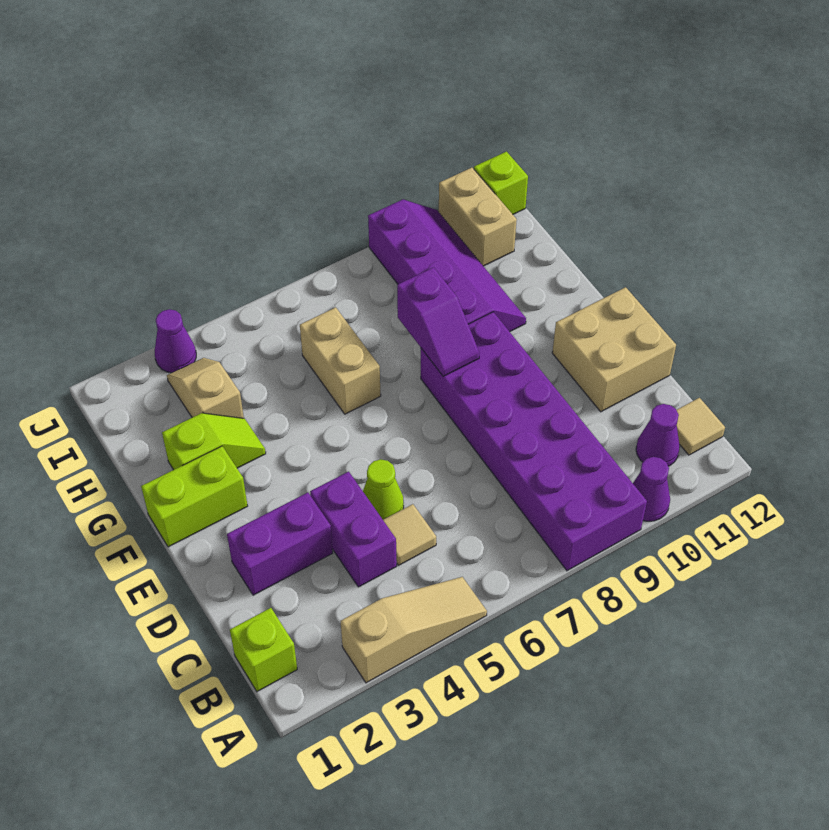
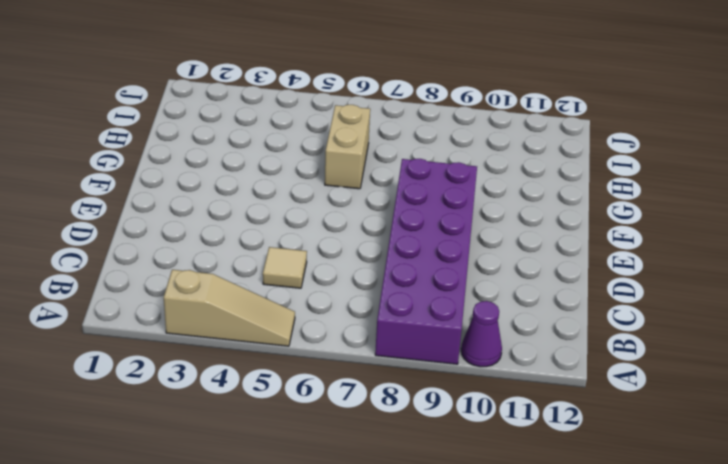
none -> lime brick B1 level 1
none -> purple cone B11 level 1
none -> tan tile B12 level 1

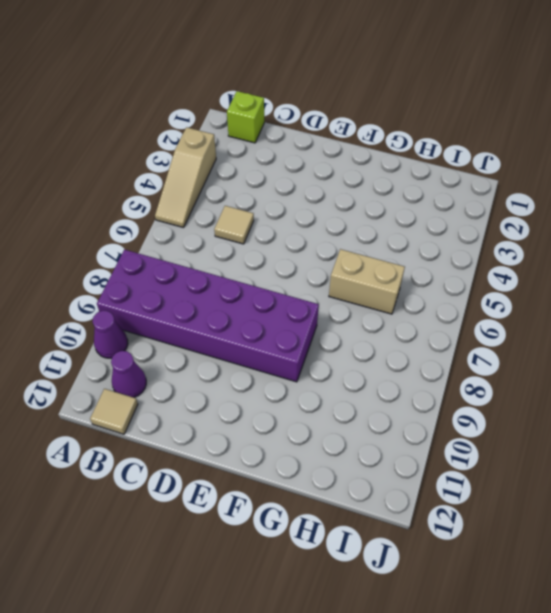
none -> purple brick C4:D4 level 1
none -> purple brick D2:D3 level 1
none -> lime cone D5 level 1

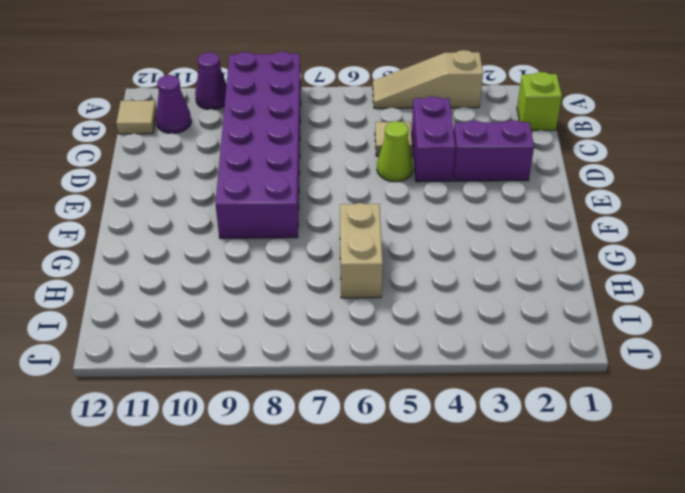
none -> tan brick D11:E12 level 1
none -> lime brick F1:F2 level 1
none -> lime slope G2:G3 level 1 top 2

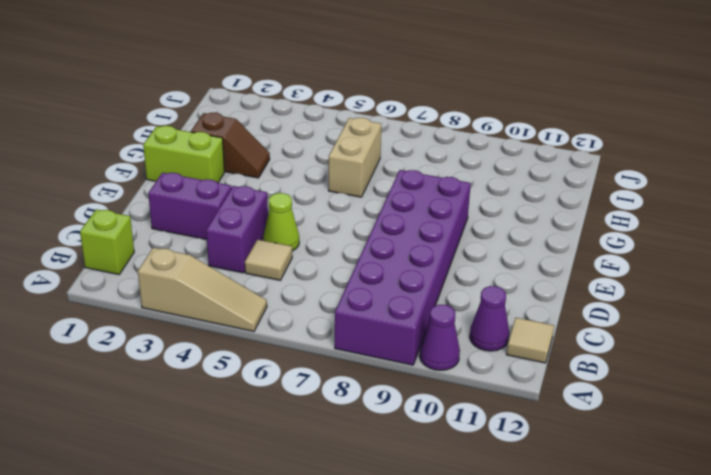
brown slope G2:G3 level 1 top 2 -> lime slope G2:G3 level 1 top 2
none -> tan brick D11:E12 level 1
none -> purple slope G9:J10 level 1 top 9
none -> tan slope H3:I3 level 1 top H

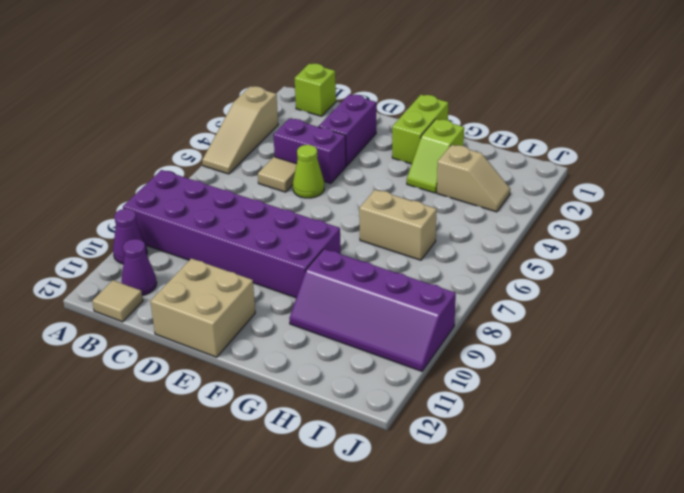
none -> tan brick I11:J11 level 1
none -> purple cone J3 level 1
none -> lime brick J12 level 1

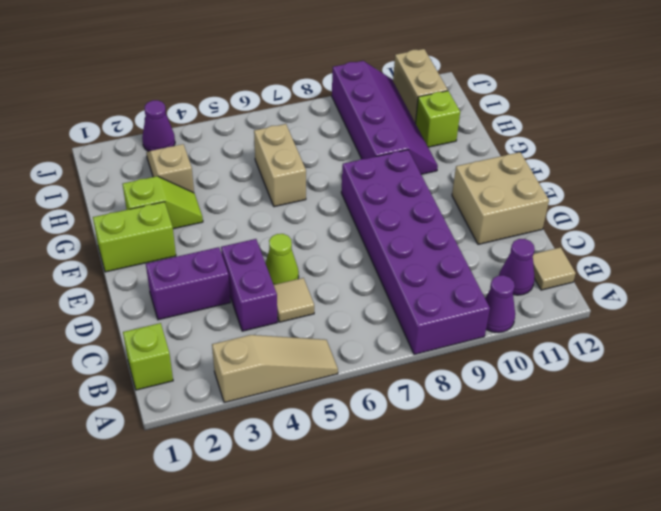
lime brick H11 level 1 -> lime brick J12 level 1
none -> purple slope F8:G8 level 2 top G

